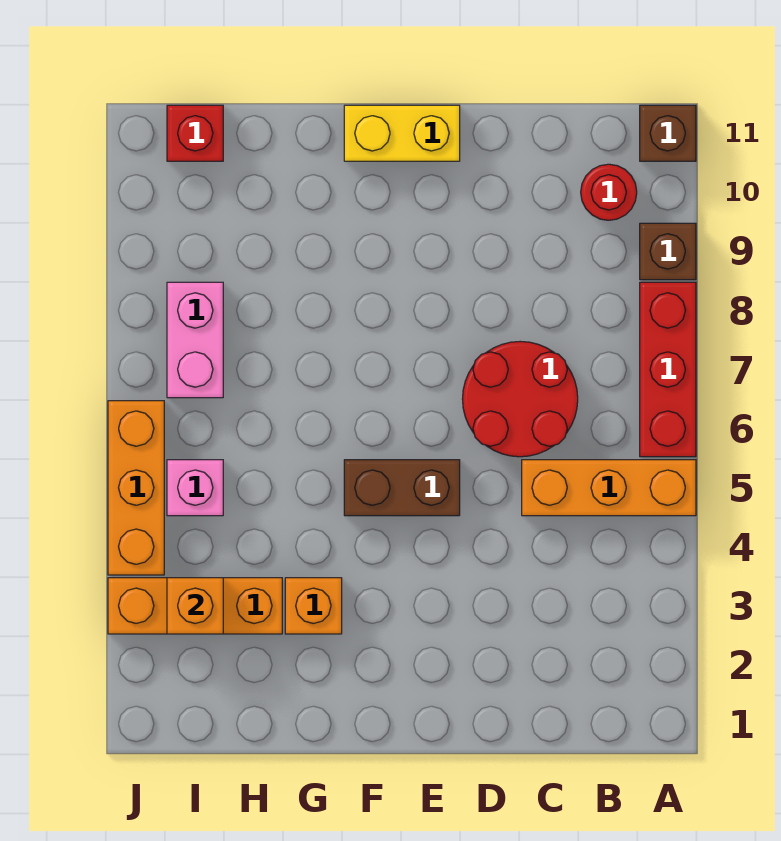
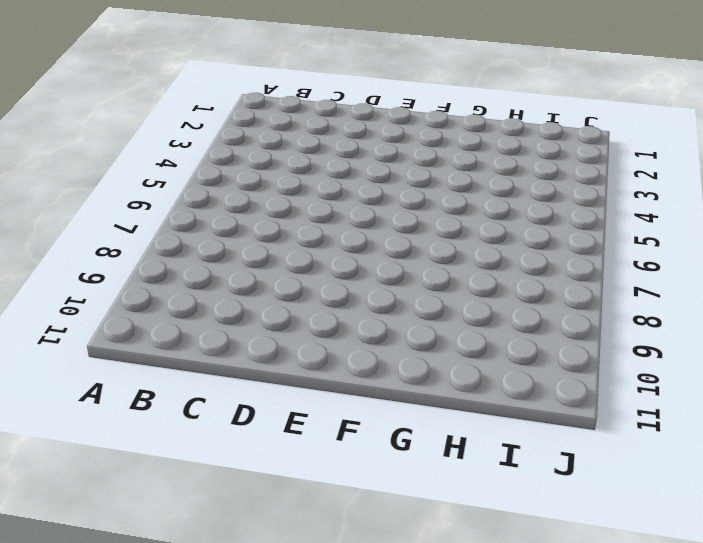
none -> orange brick A5:C5 level 1
none -> red brick A6:A8 level 1
none -> brown brick A9 level 1

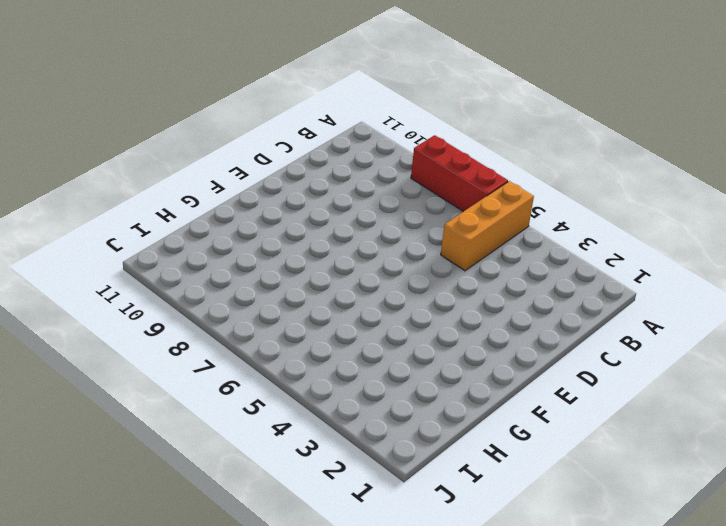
none -> brown brick A9 level 1
none -> brown brick A11 level 1
none -> red round brick B10 level 1

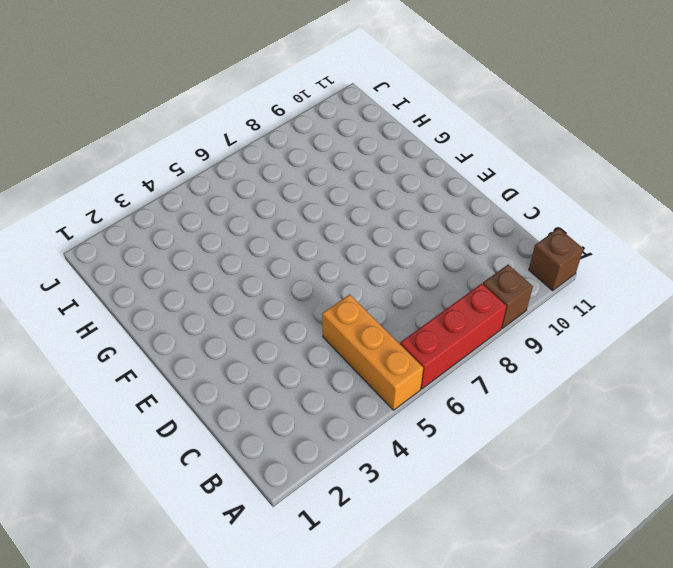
none -> red round brick B10 level 1
none -> red round brick C6:D7 level 1
none -> brown brick E5:F5 level 1

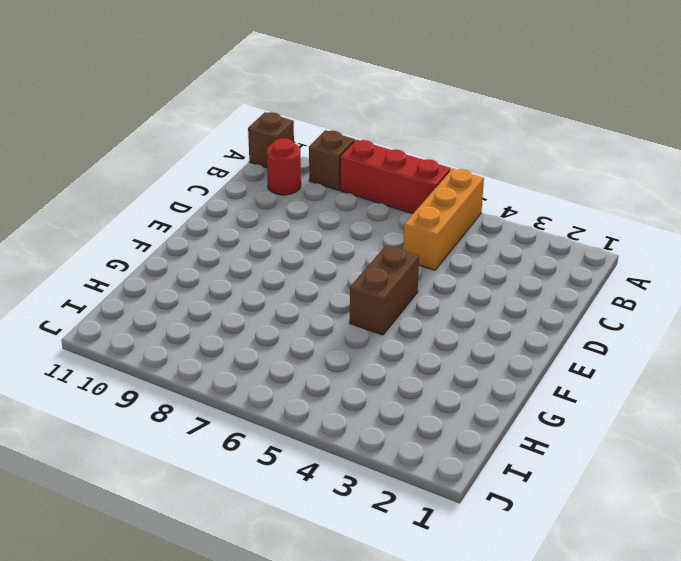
none -> red round brick C6:D7 level 1
none -> yellow brick E11:F11 level 1
none -> orange brick G3 level 1

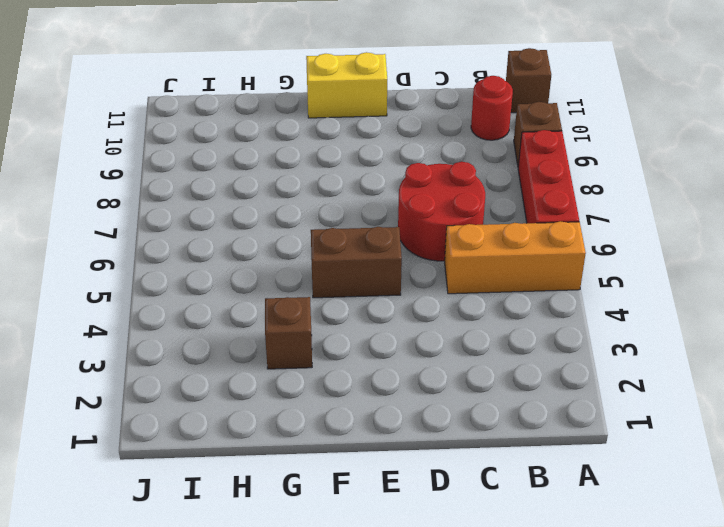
brown brick G3 level 1 -> orange brick G3 level 1
none -> orange brick H3:J3 level 1
none -> pink brick I5 level 1
none -> pink brick I7:I8 level 1

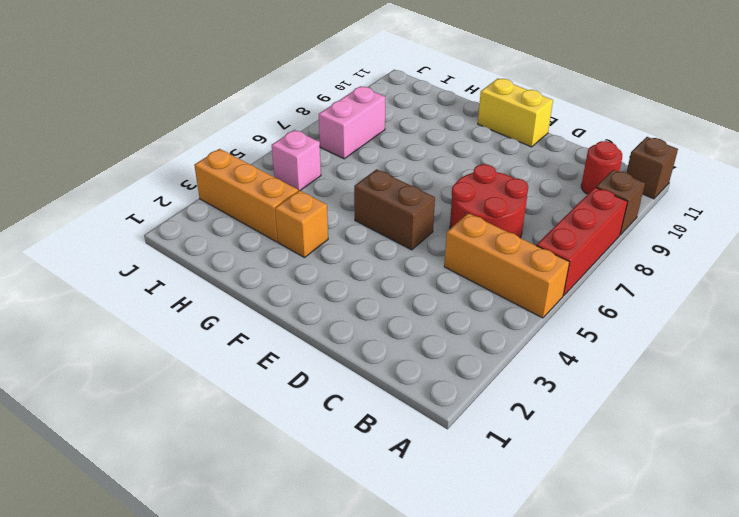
none -> red brick I11 level 1
none -> orange brick J4:J6 level 1
none -> orange brick I3 level 2

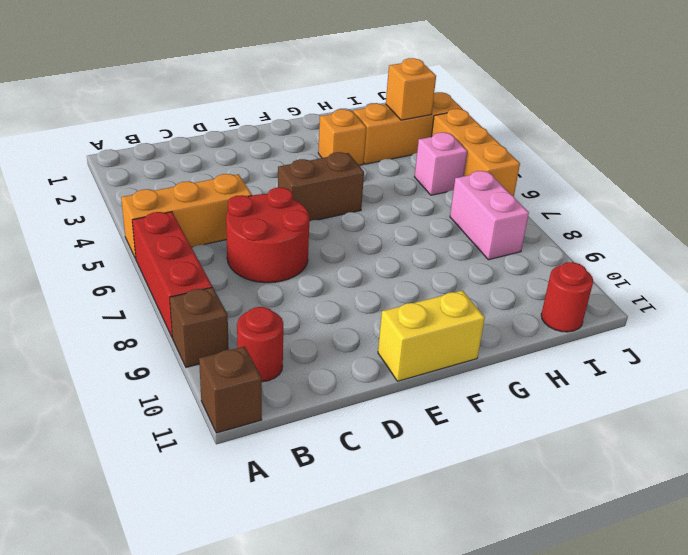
red round brick I11 level 1 -> red brick I11 level 1

